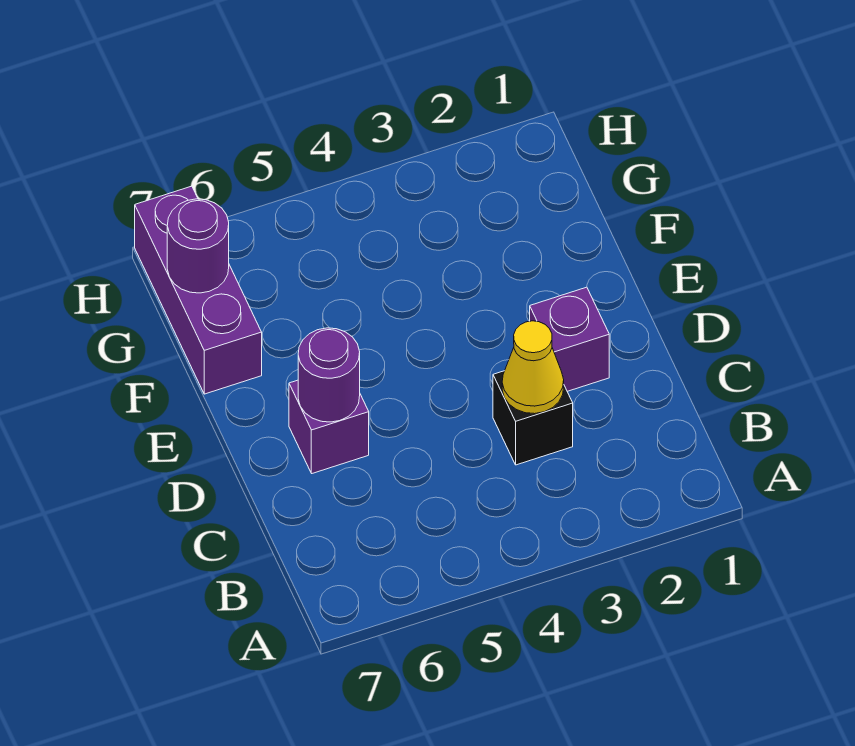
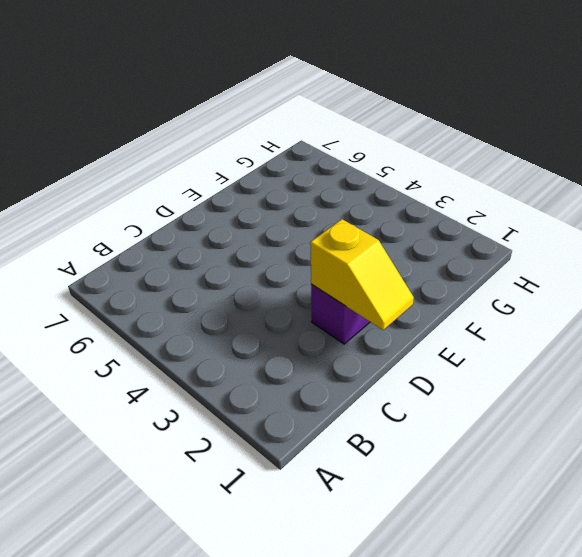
yellow slope D1:D2 level 2 top 2 -> none
none -> black brick C3 level 1
none -> purple brick D6 level 1

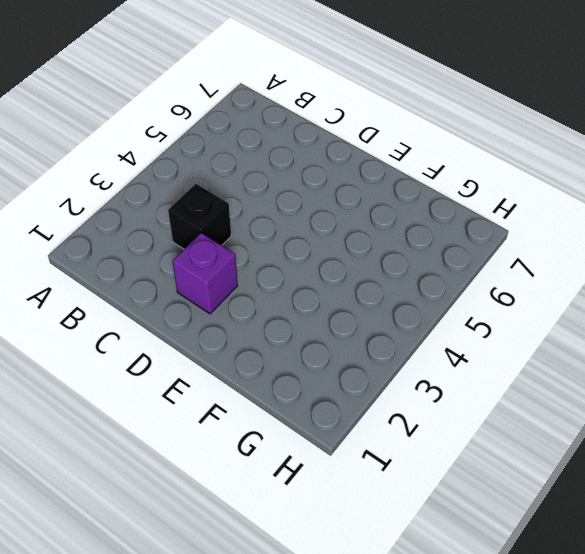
none -> purple brick D6 level 1
none -> purple brick F7:H7 level 1

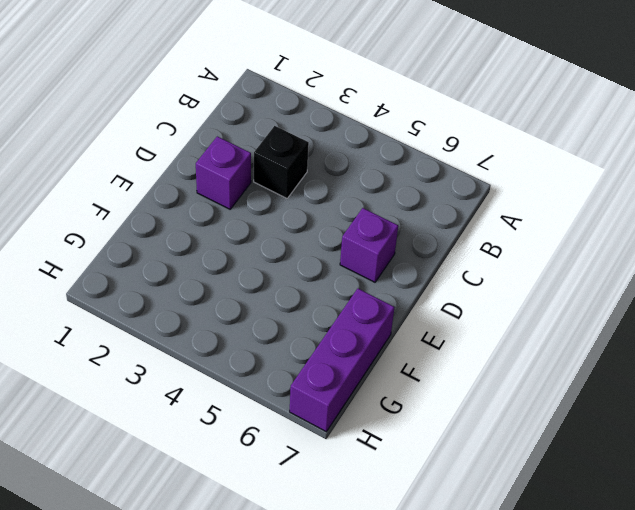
none -> yellow cone C3 level 2
none -> purple round brick D6 level 2

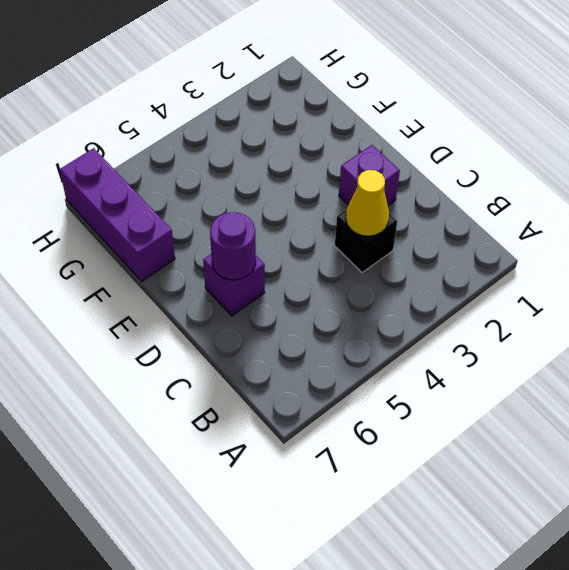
none -> purple round brick G7 level 2

